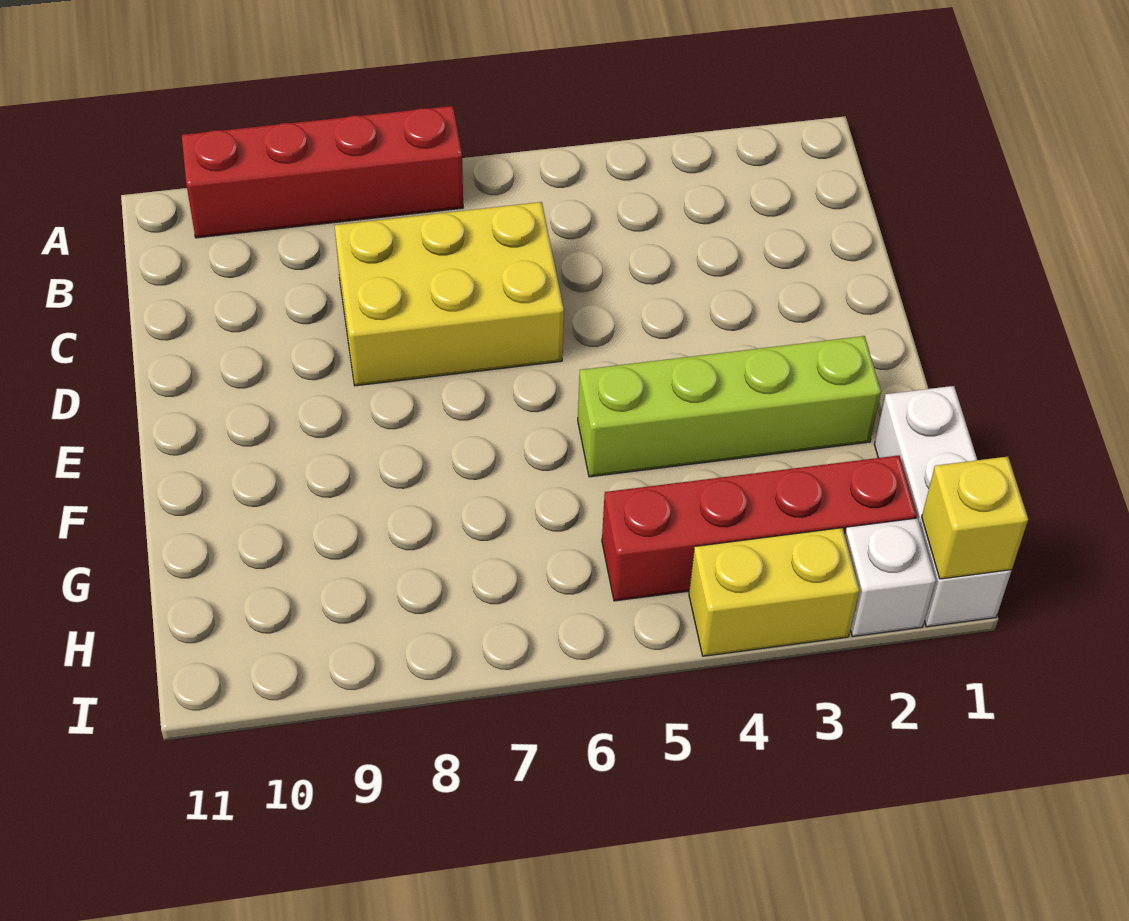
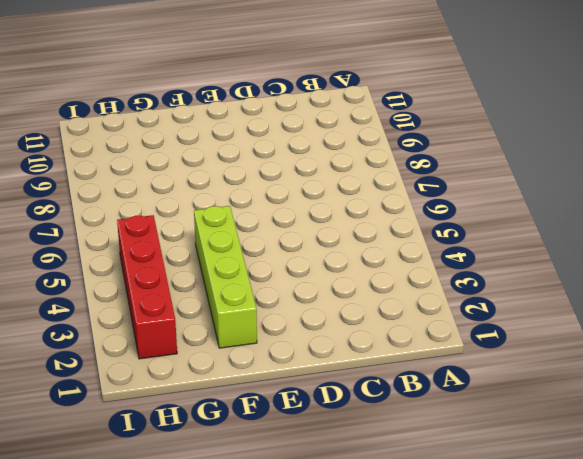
none -> red brick A7:A10 level 1
none -> yellow brick C6:D8 level 1

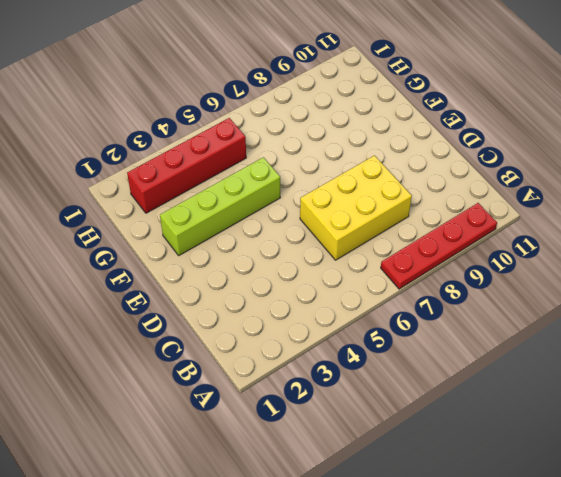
red plate A7:A10 level 1 -> red brick A7:A10 level 1
none -> white brick G1:I1 level 1
none -> white brick I2 level 1

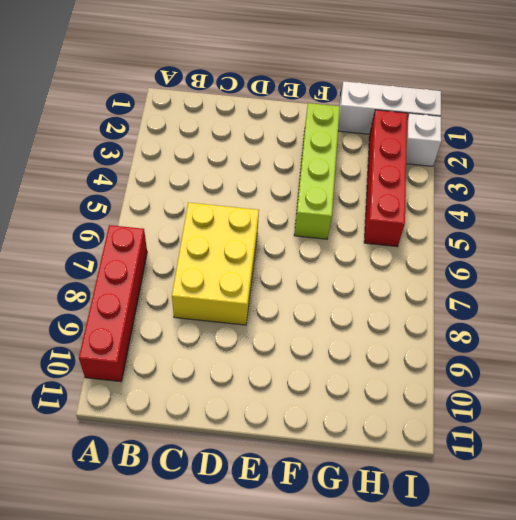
none -> yellow brick I3:I4 level 1
none -> yellow brick I1 level 2

